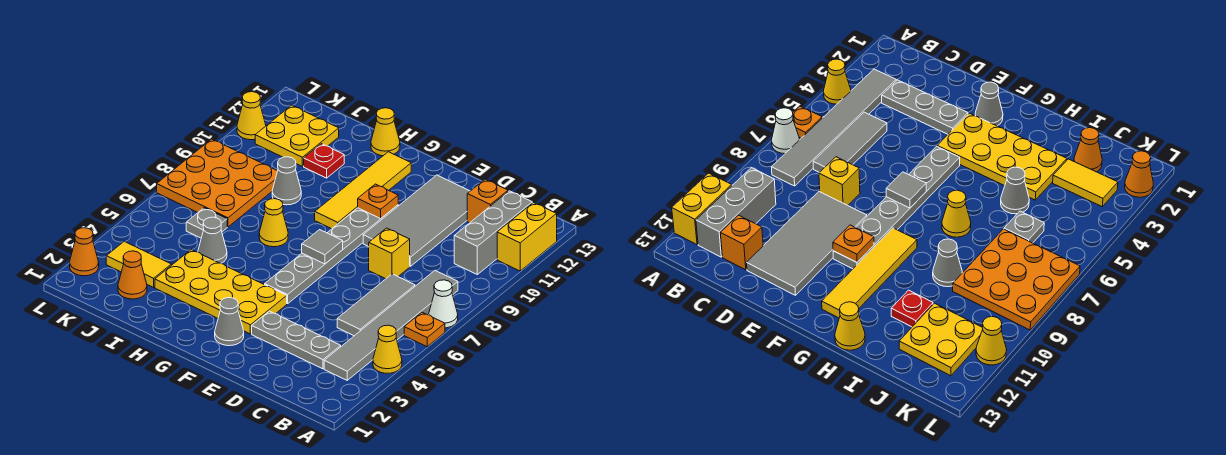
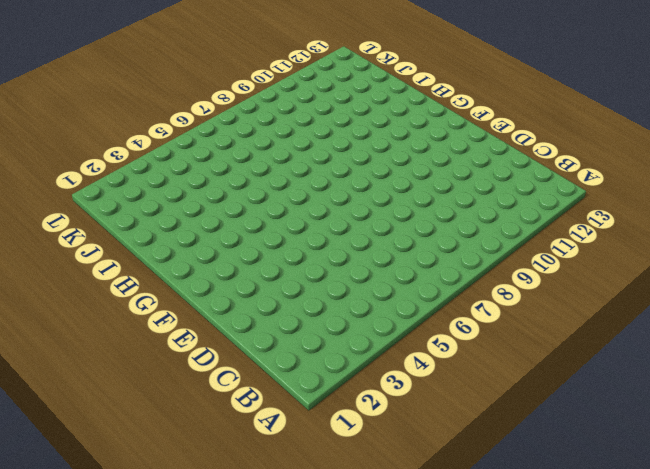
none -> yellow cone A4 level 1
none -> orange plate A6 level 1
none -> white cone A7 level 1

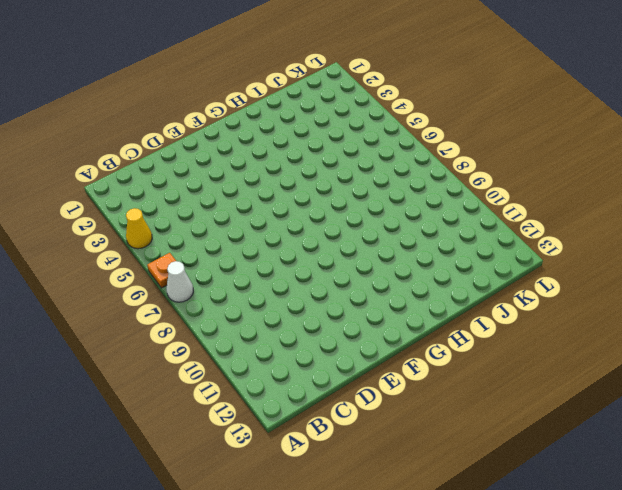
none -> yellow brick A11:A12 level 1
none -> grey tile B3:B8 level 1
none -> grey brick B10:B12 level 1

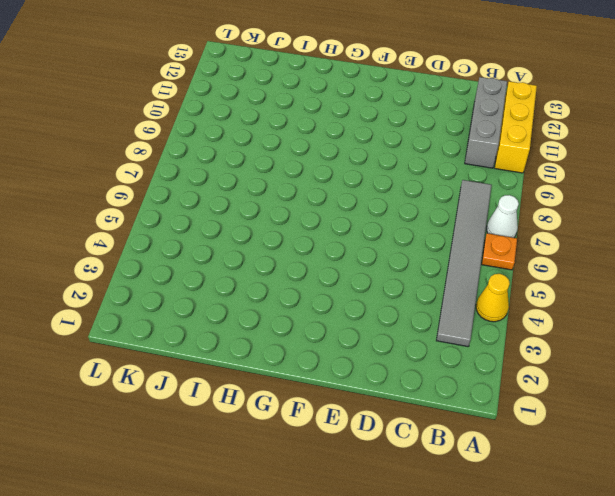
yellow brick A10:A12 level 1 -> yellow brick A11:A12 level 1
none -> grey plate C3:E3 level 1
none -> grey tile C5:C7 level 1
none -> orange brick C12 level 1

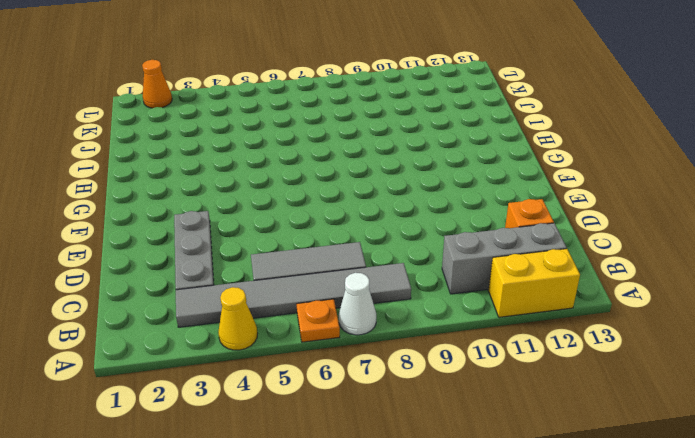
none -> yellow brick D8 level 1
none -> grey tile D9:E12 level 1
none -> grey cone F2 level 1

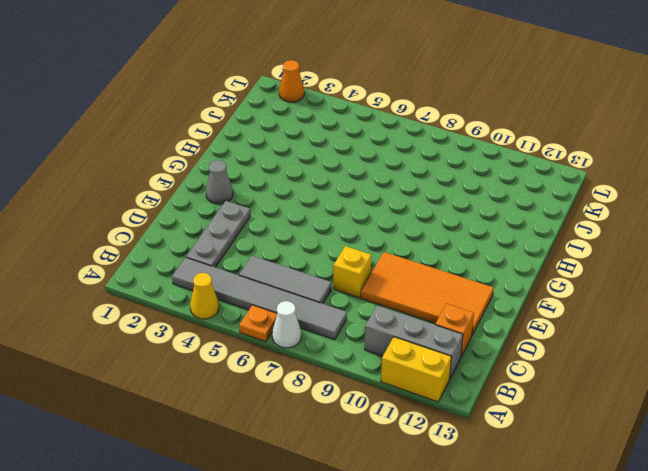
orange tile D9:E12 level 1 -> grey tile D9:E12 level 1
none -> yellow plate F3:I4 level 1
none -> grey plate F5:F10 level 1
none -> yellow tile G9:G12 level 1

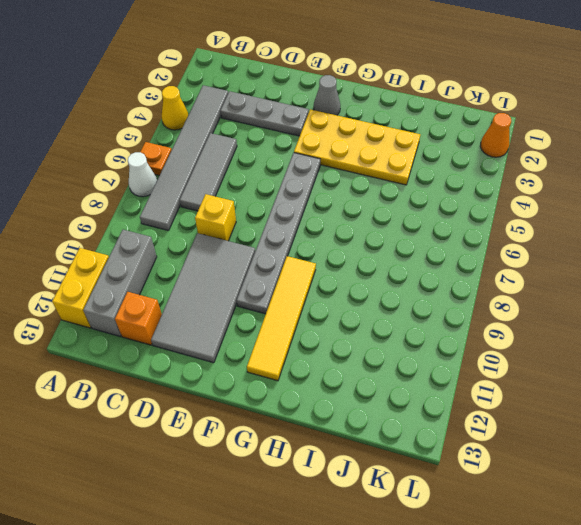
none -> yellow cone H7 level 1
none -> yellow cone H13 level 1
none -> grey cone I5 level 1

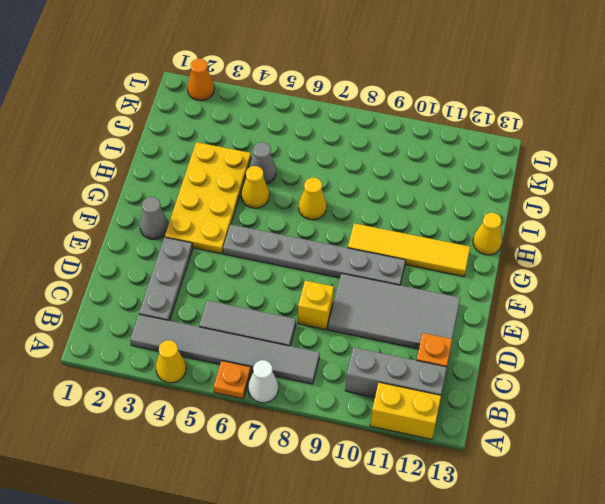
yellow cone H5 level 1 -> yellow cone L11 level 1
none -> grey cone I9 level 1
none -> red plate I11 level 1
none -> orange cone J2 level 1

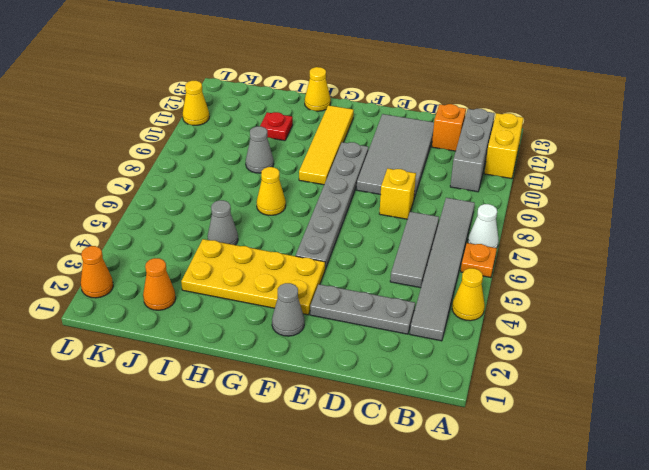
none -> yellow tile J3:K3 level 1
none -> grey plate J6 level 1
none -> orange plate J7:L9 level 1

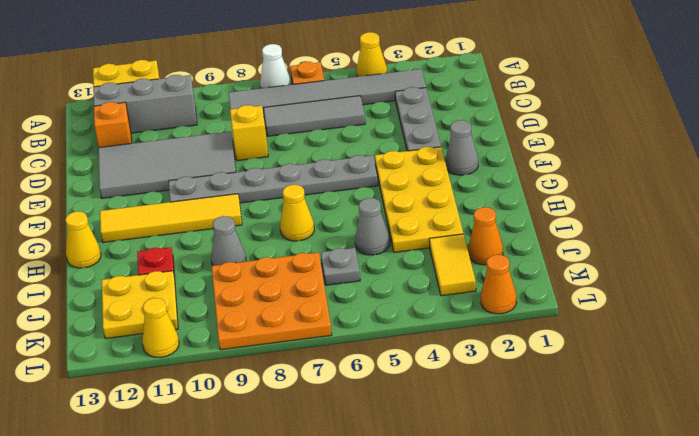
none -> grey tile F7 level 2
none -> orange plate F10 level 2

